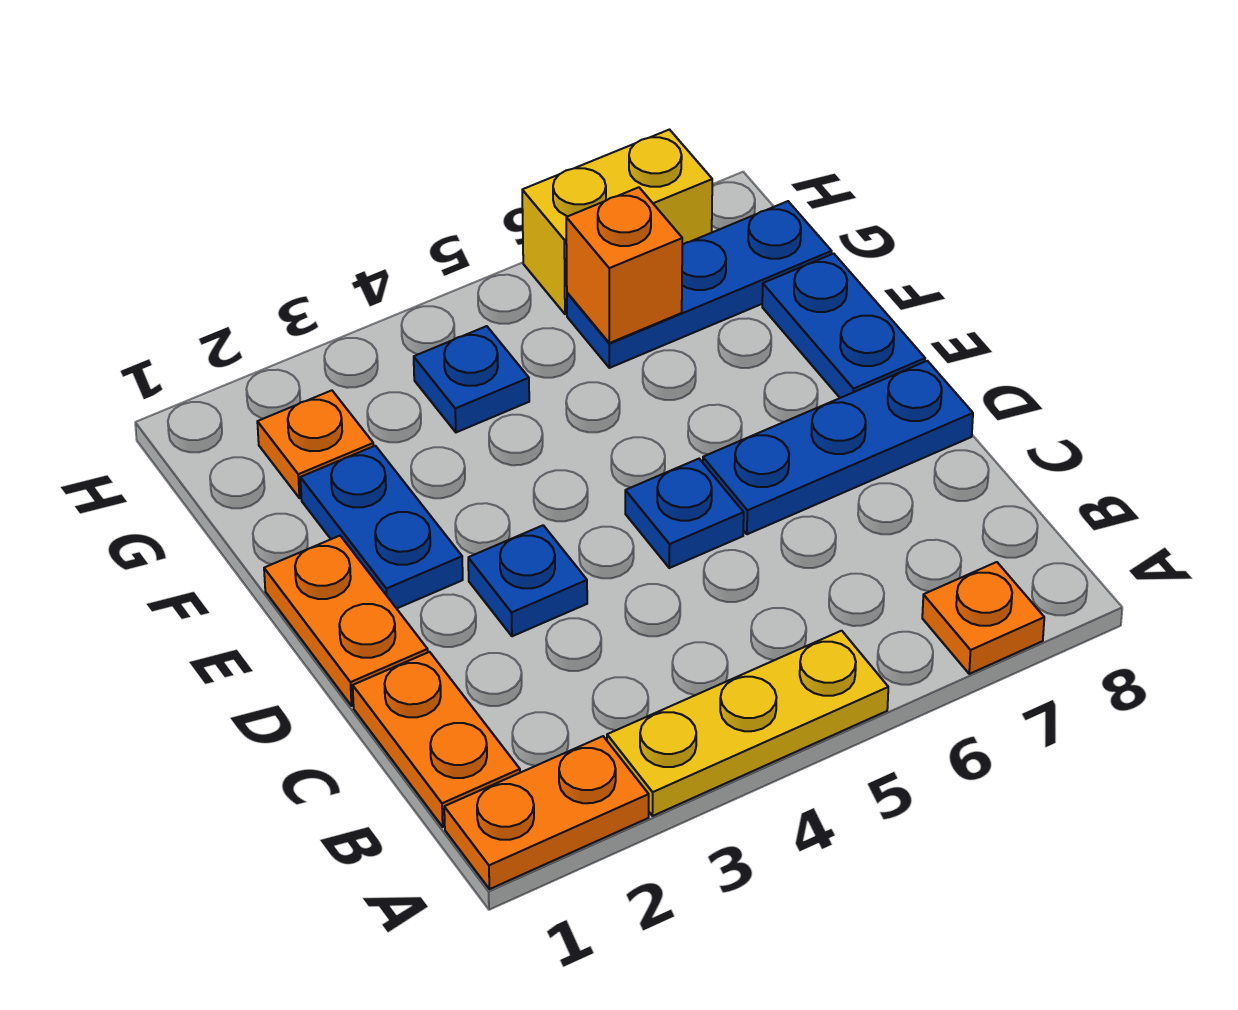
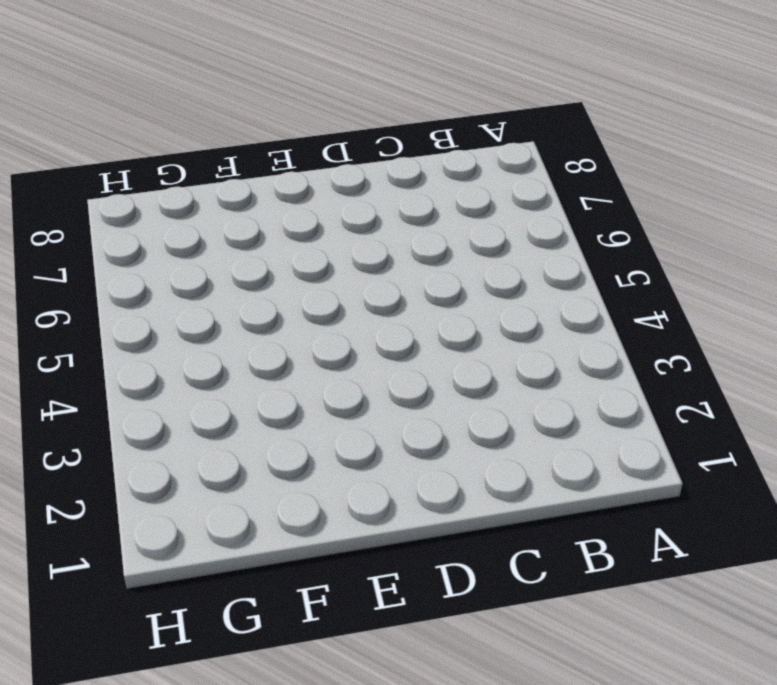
none -> orange plate A1:A2 level 1
none -> yellow plate A3:A5 level 1
none -> orange plate A7 level 1

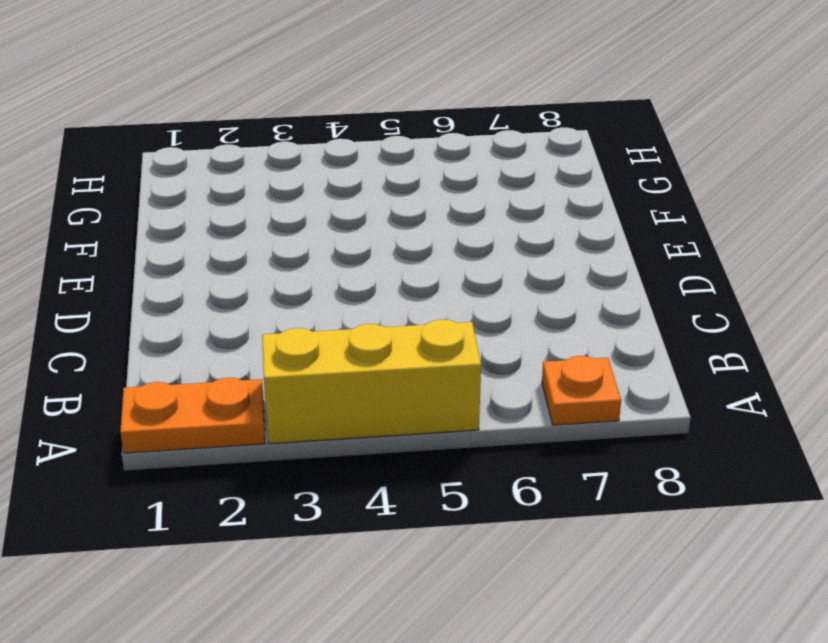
yellow brick A3:A5 level 1 -> yellow plate A3:A5 level 1
none -> orange plate B1:C1 level 1
none -> orange plate D1:E1 level 1
none -> blue plate D3 level 1

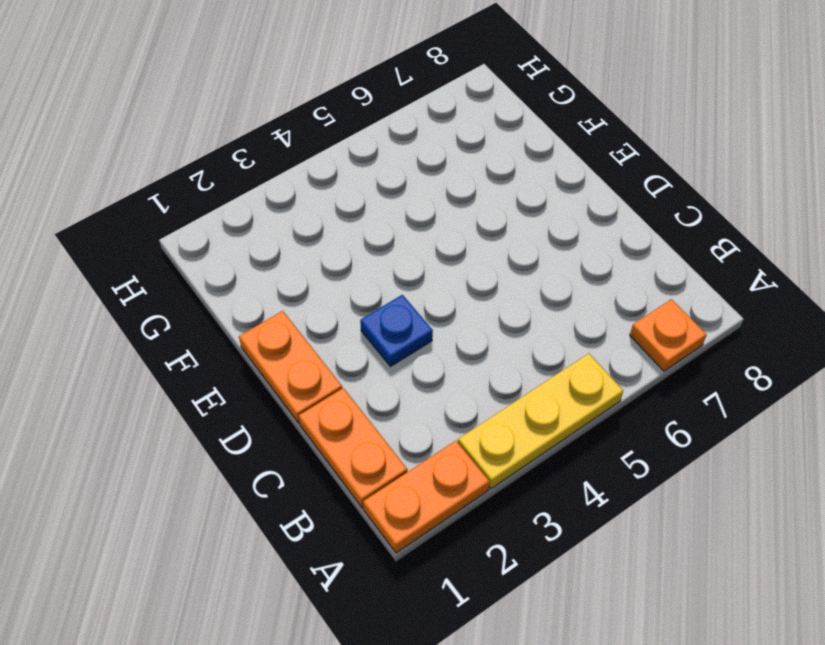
none -> blue plate D5 level 1
none -> blue plate D6:D8 level 1
none -> blue plate E2:F2 level 1

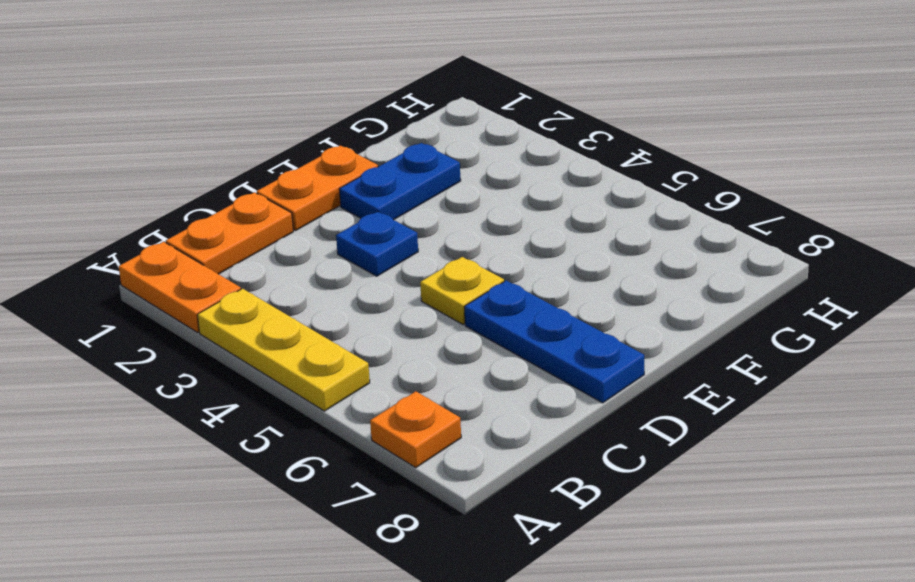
yellow plate D5 level 1 -> blue plate D5 level 1
none -> blue plate E8:F8 level 1
none -> orange plate G2 level 1
none -> blue plate G4 level 1

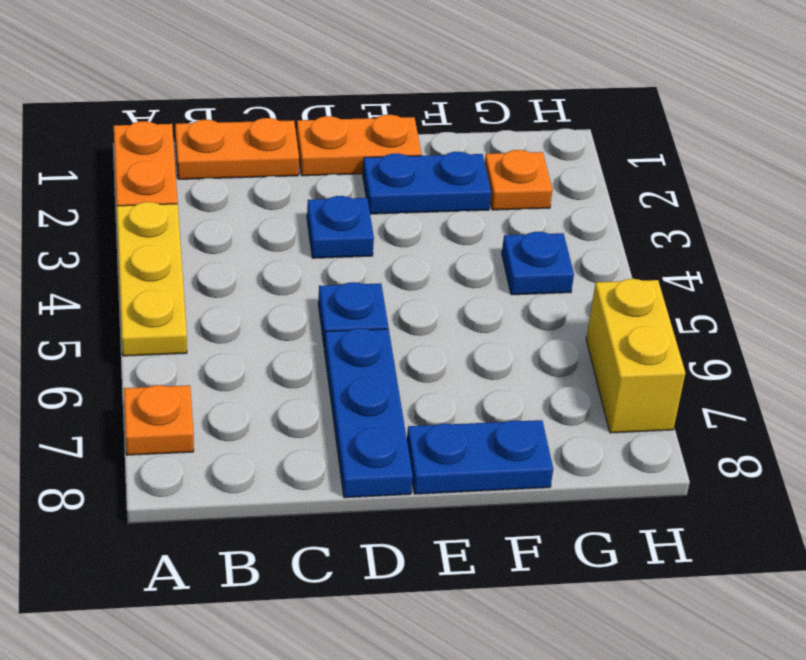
none -> blue plate G6:G8 level 1
none -> orange brick G6 level 2

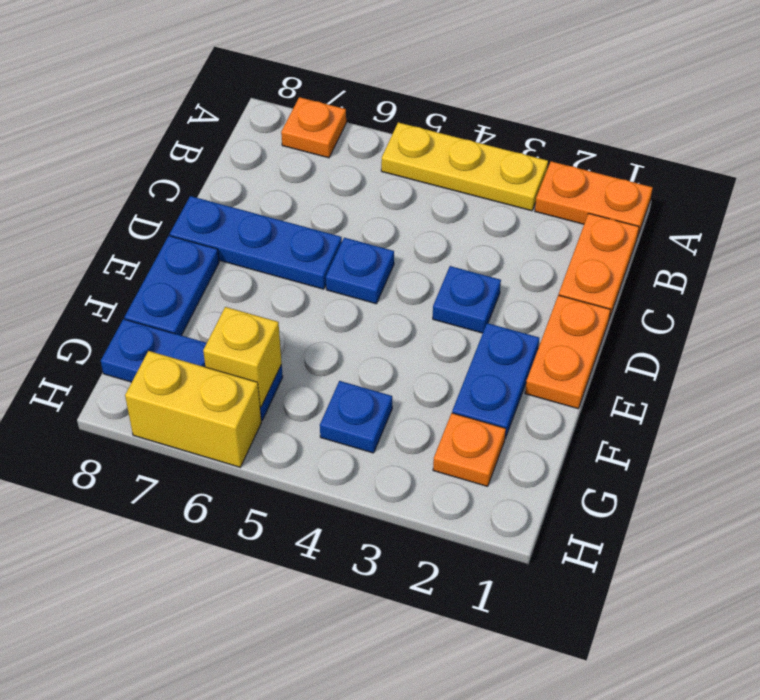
yellow brick G6 level 2 -> orange brick G6 level 2

